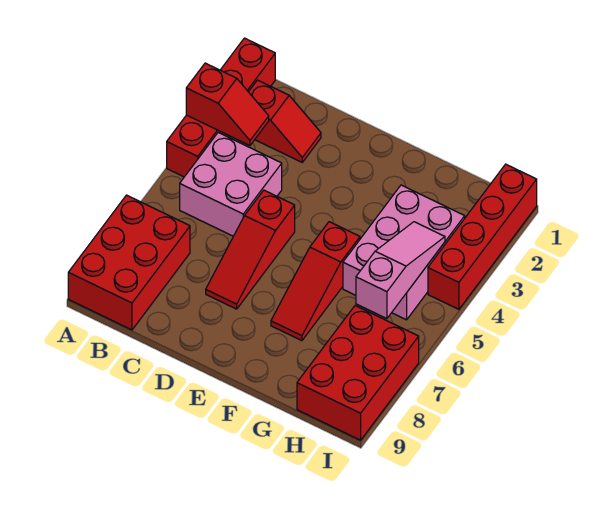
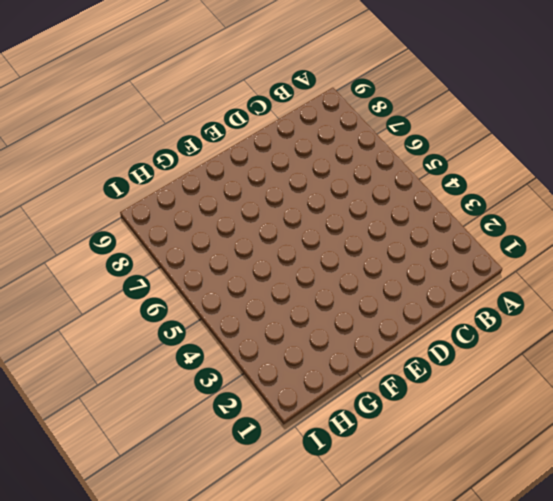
none -> red brick A1:A4 level 1
none -> red brick A7:B9 level 1

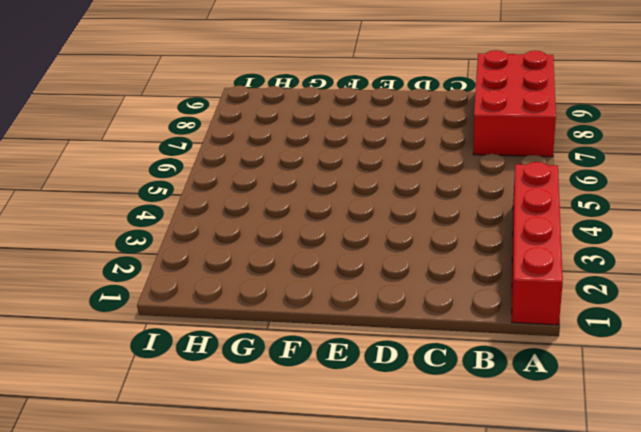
none -> red slope B2:C2 level 1 top B
none -> pink brick B4:C5 level 1

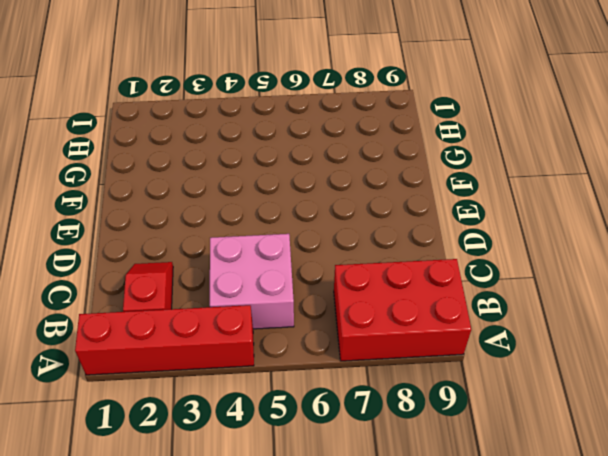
none -> red slope D5:D7 level 1 top 5
none -> red slope F5:F7 level 1 top 5

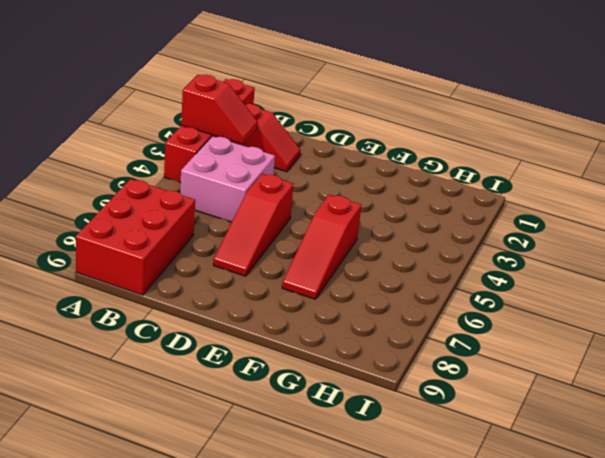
none -> pink brick G3:H5 level 1
none -> red brick H7:I9 level 1

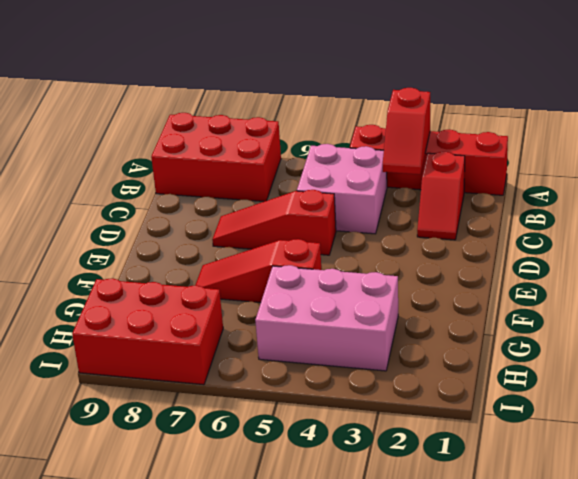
none -> red brick I1:I4 level 1
none -> pink slope H4:H6 level 2 top 6

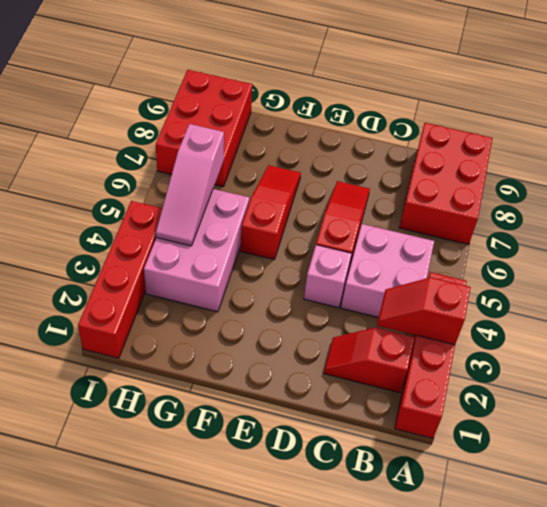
pink brick D4 level 1 -> none

